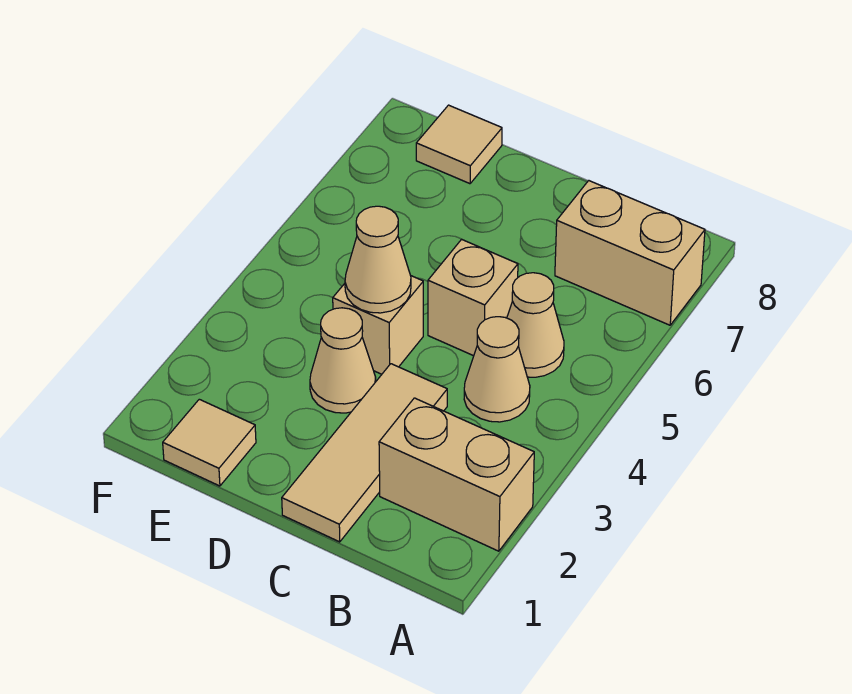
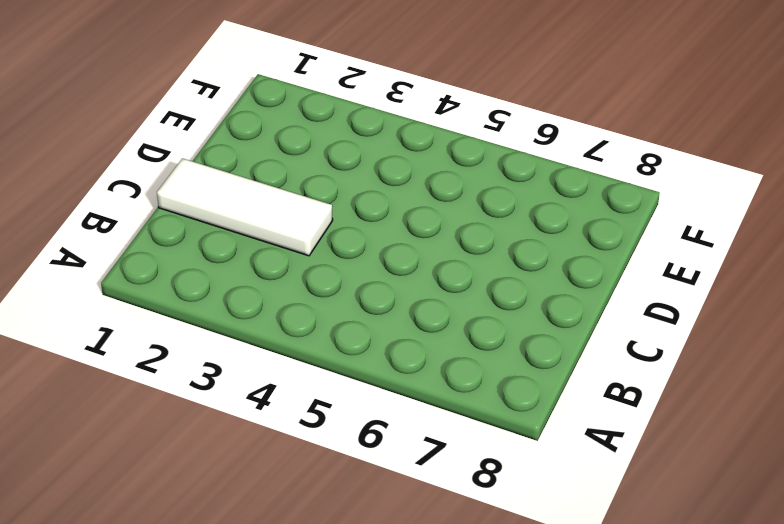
white tile C1:C3 level 1 -> tan tile C1:C3 level 1
none -> tan brick A2:B2 level 1
none -> tan brick A7:B7 level 1

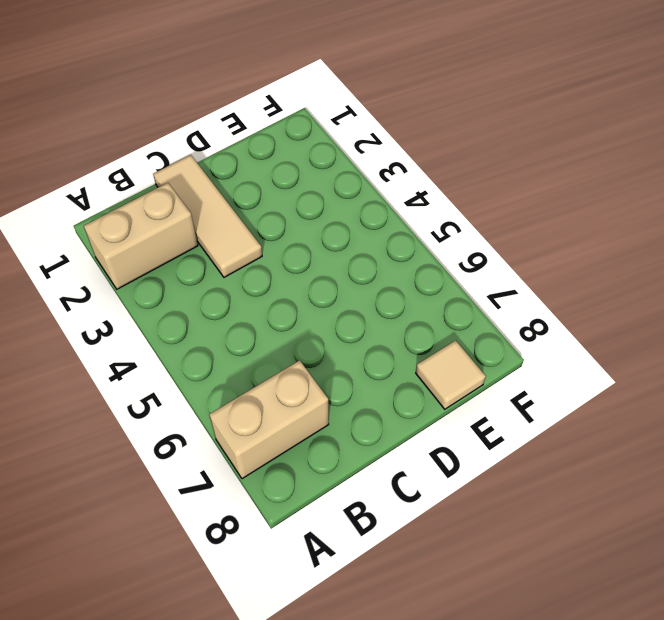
none -> tan cone B4 level 1
none -> tan cone B5 level 1

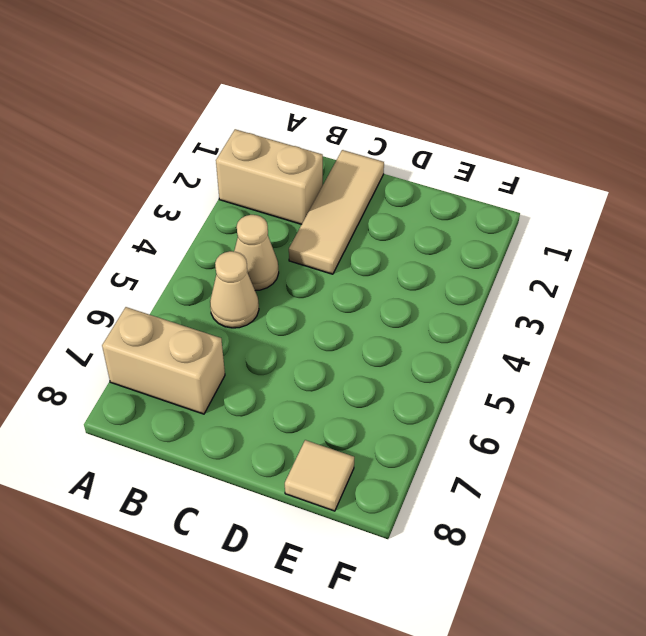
none -> tan brick C5 level 1
none -> tan cone D3 level 1

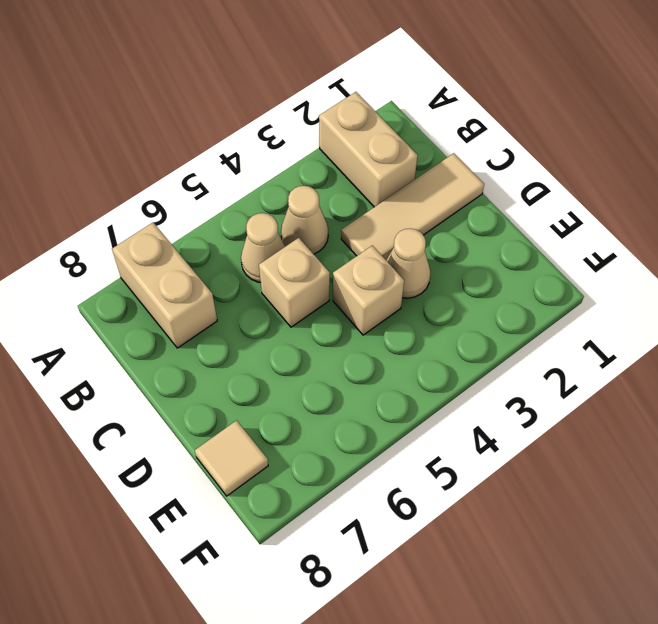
none -> tan tile E1 level 1
none -> tan cone D4 level 2

